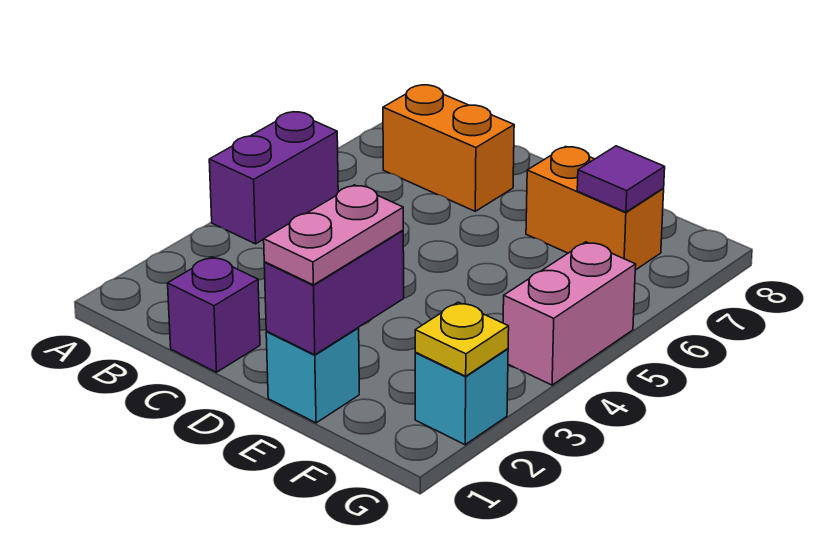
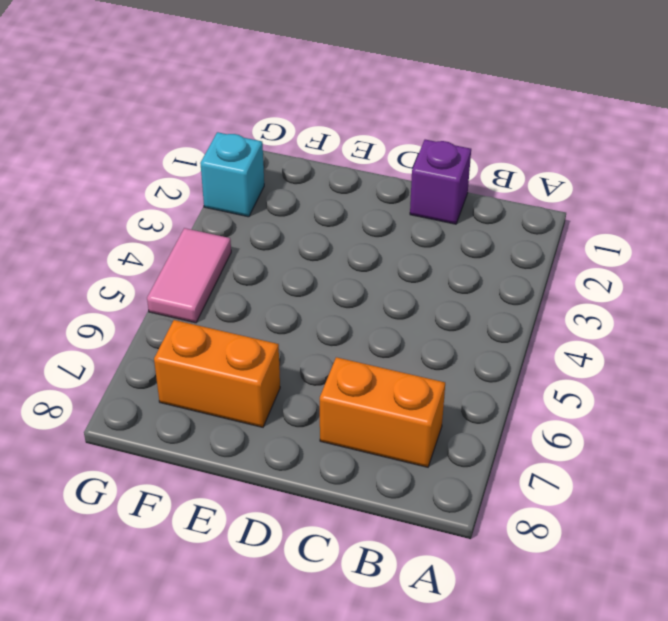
pink tile G4:G5 level 1 -> pink brick G4:G5 level 1
none -> purple brick A4:A5 level 1
none -> cyan brick E1 level 1

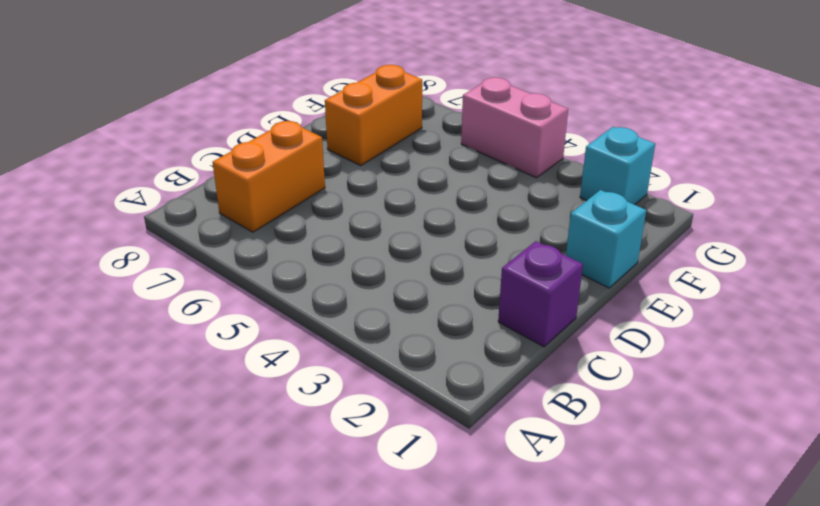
none -> purple brick A4:A5 level 1
none -> purple brick E1:E2 level 2

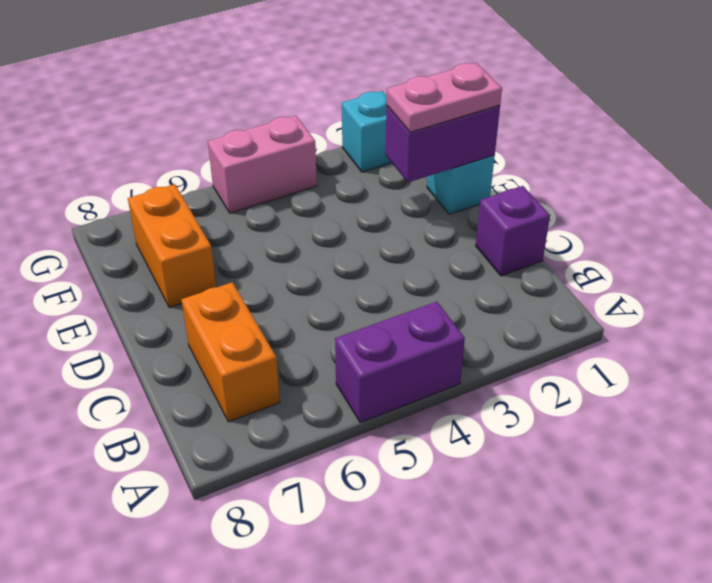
none -> purple tile F7 level 2
none -> yellow plate G2 level 2

